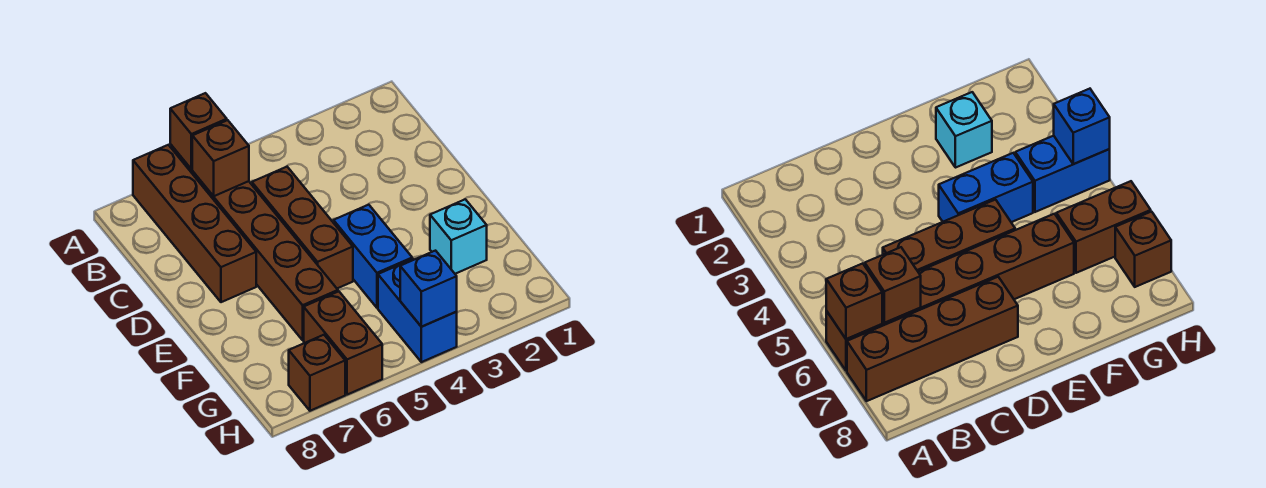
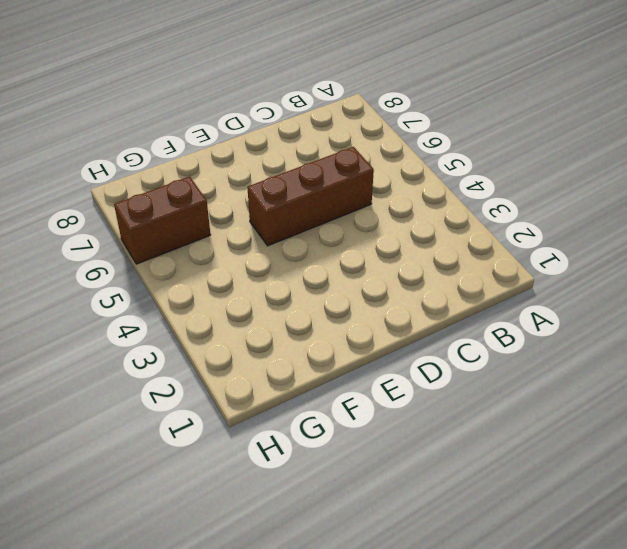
none -> brown brick A6:F6 level 1
none -> brown brick A7:D7 level 1

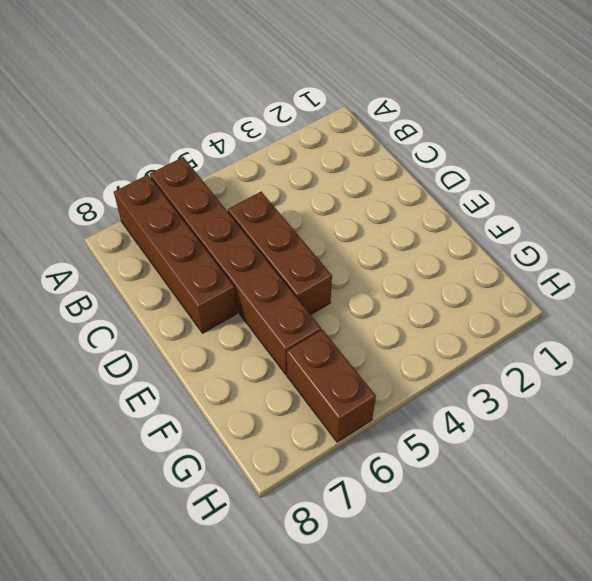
none -> blue brick E4:F4 level 1
none -> cyan brick F2 level 1

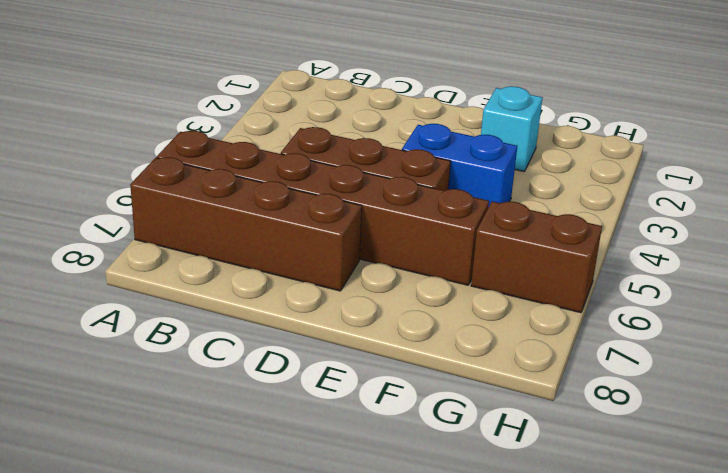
none -> blue brick G4:H4 level 1
none -> brown brick H7 level 1

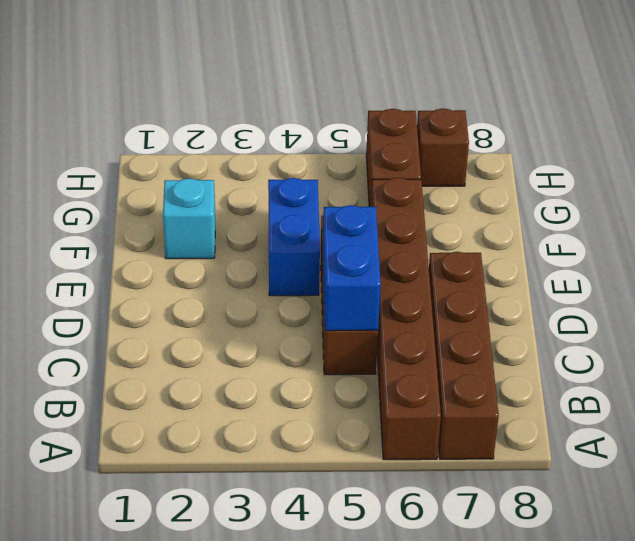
blue brick C5:D5 level 2 -> blue brick G4:H4 level 1
none -> brown brick A6 level 2
none -> brown brick B6 level 2

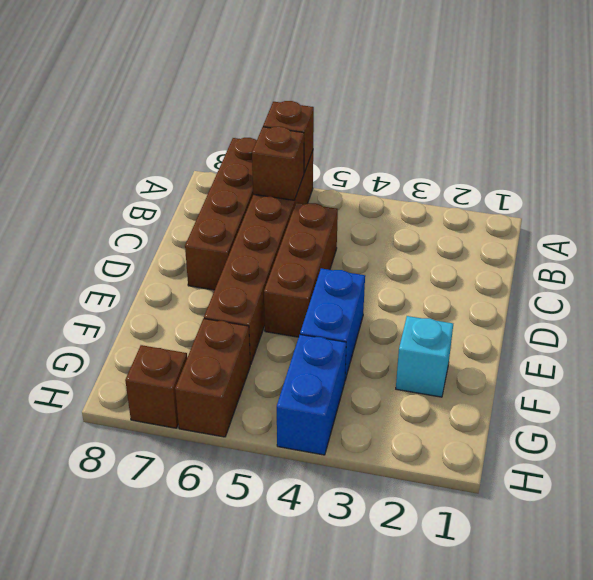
none -> blue brick H4 level 2

